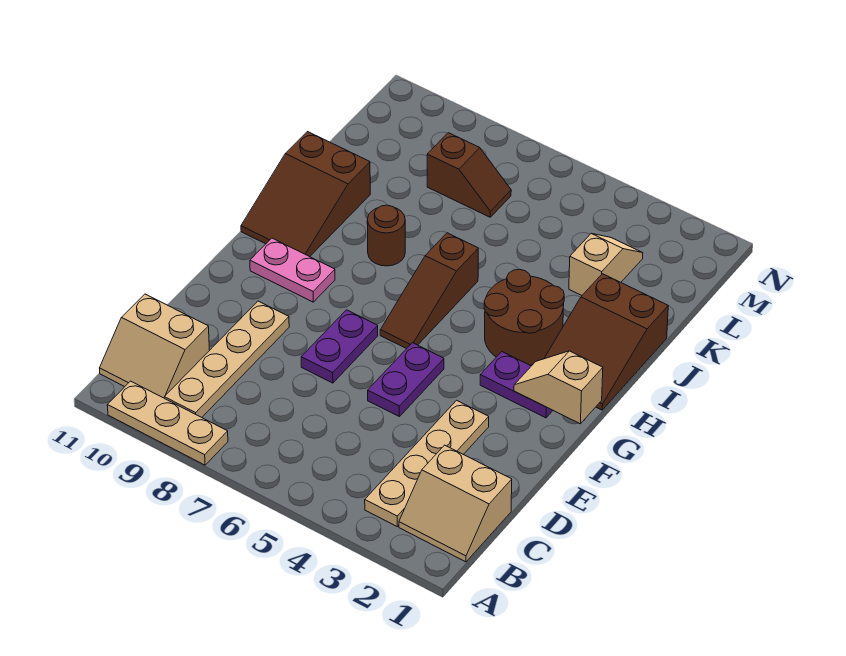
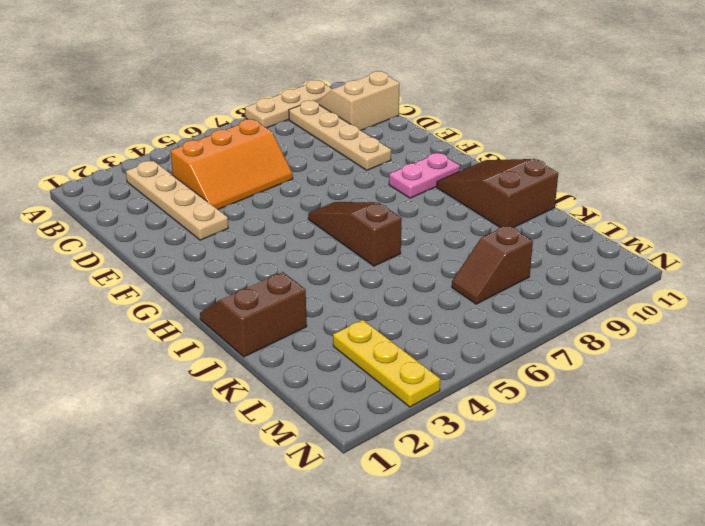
orange slope C4:D6 level 1 top C -> none
brown slope I1:J2 level 1 top J -> brown slope H1:J2 level 1 top J
yellow plate L3:N3 level 1 -> tan slope K3:L3 level 1 top K
none -> tan slope B1:C2 level 1 top C
none -> purple plate E5:F5 level 1
none -> purple plate E7:F7 level 1

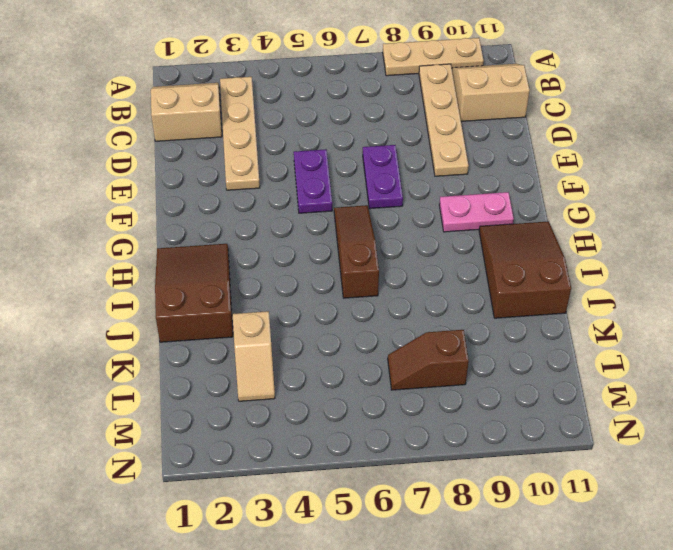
none -> purple plate G2:G3 level 1
none -> brown round brick H3:I4 level 1
none -> brown round brick I8 level 1

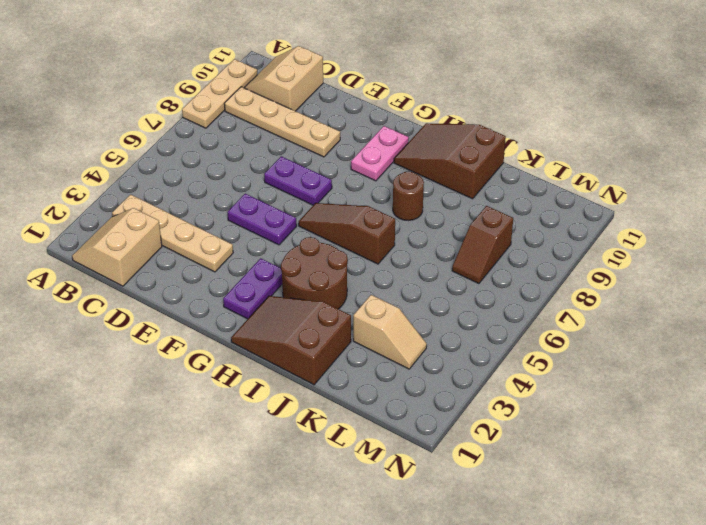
none -> tan slope G1:G2 level 2 top 1

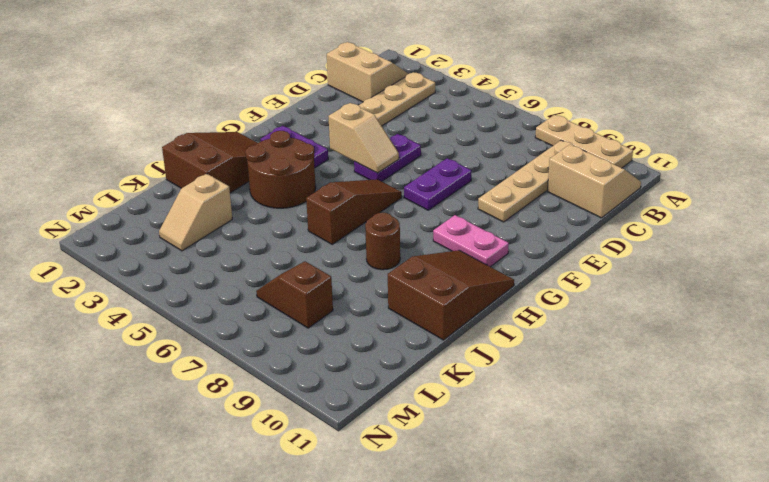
tan slope F4:F5 level 2 top 4 -> tan slope G1:G2 level 2 top 1

